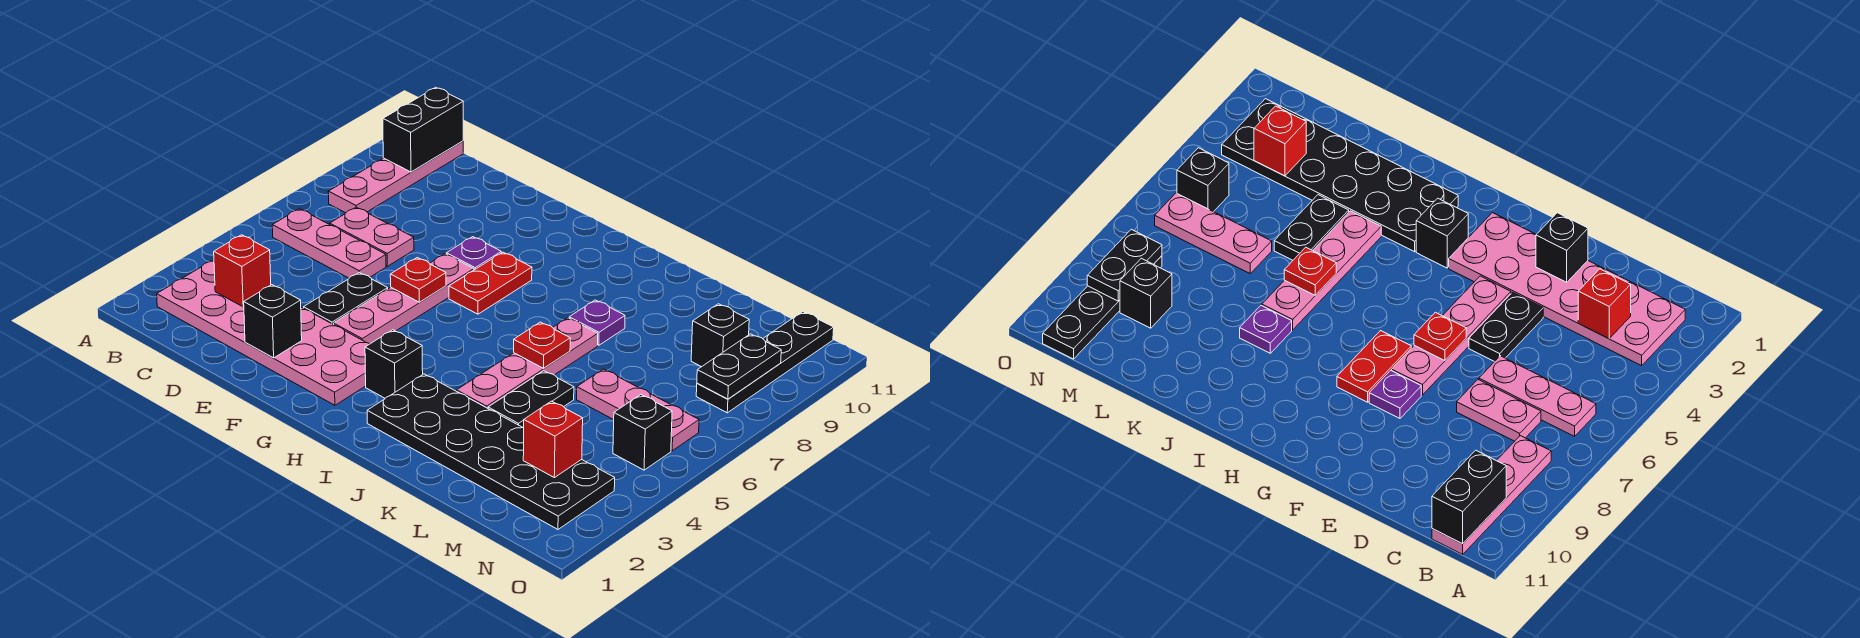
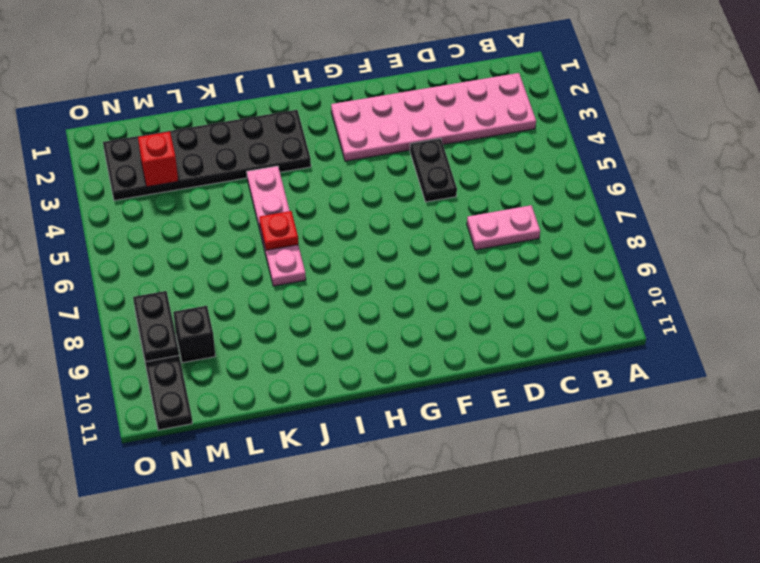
none -> pink plate B6:D6 level 1
none -> pink plate B8:B11 level 1
none -> pink plate F4:F7 level 1

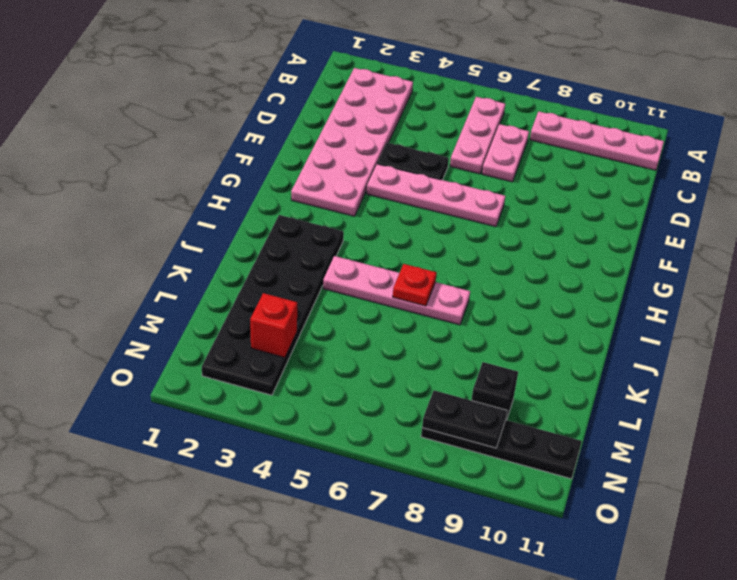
none -> purple plate F8 level 1
none -> red plate G7:G8 level 1
none -> black brick H3 level 1

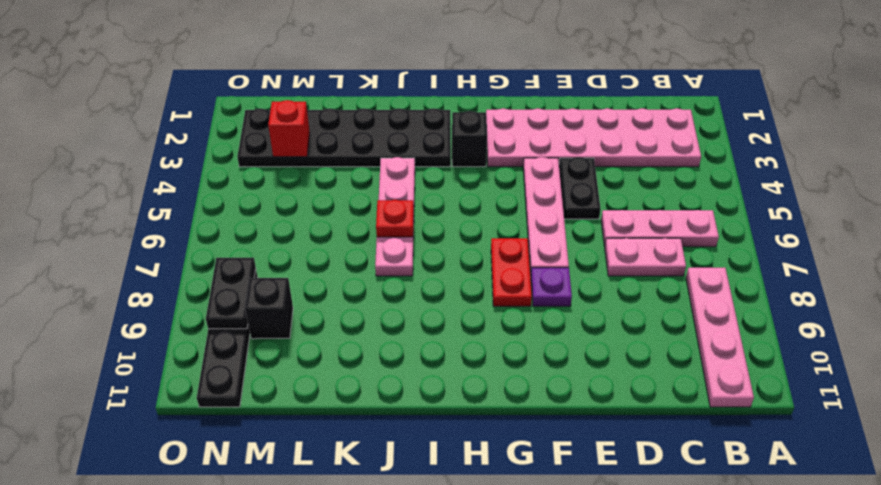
none -> purple plate J8 level 1
none -> black plate K4:K5 level 1
none -> pink plate L6:N6 level 1

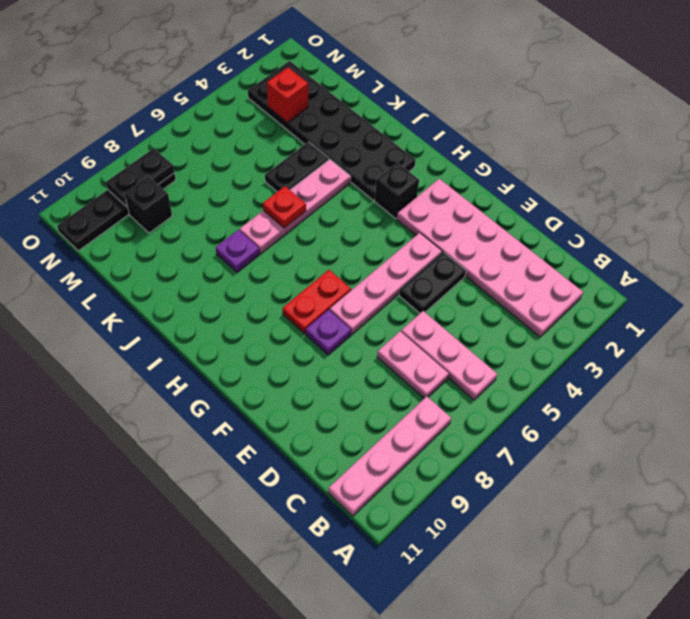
none -> pink plate L6:N6 level 1
none -> black brick N5 level 1
none -> black brick B10:B11 level 2

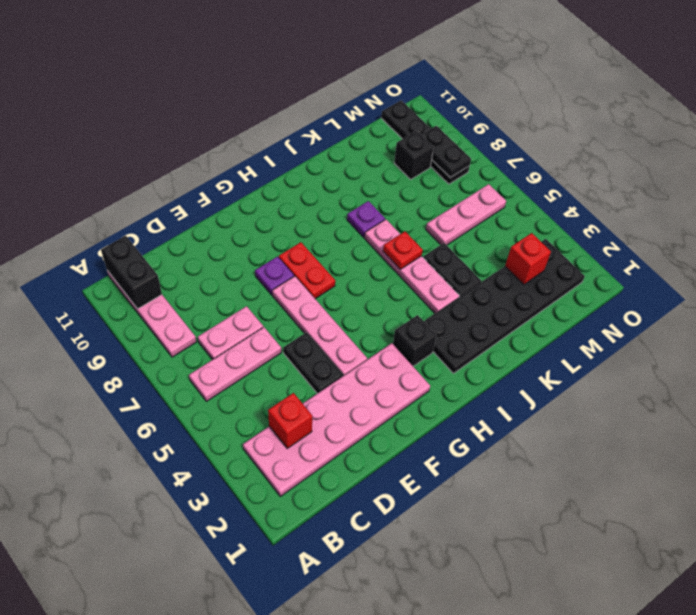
none -> black brick N5 level 1
none -> black brick E2 level 2
none -> red plate F6 level 2

